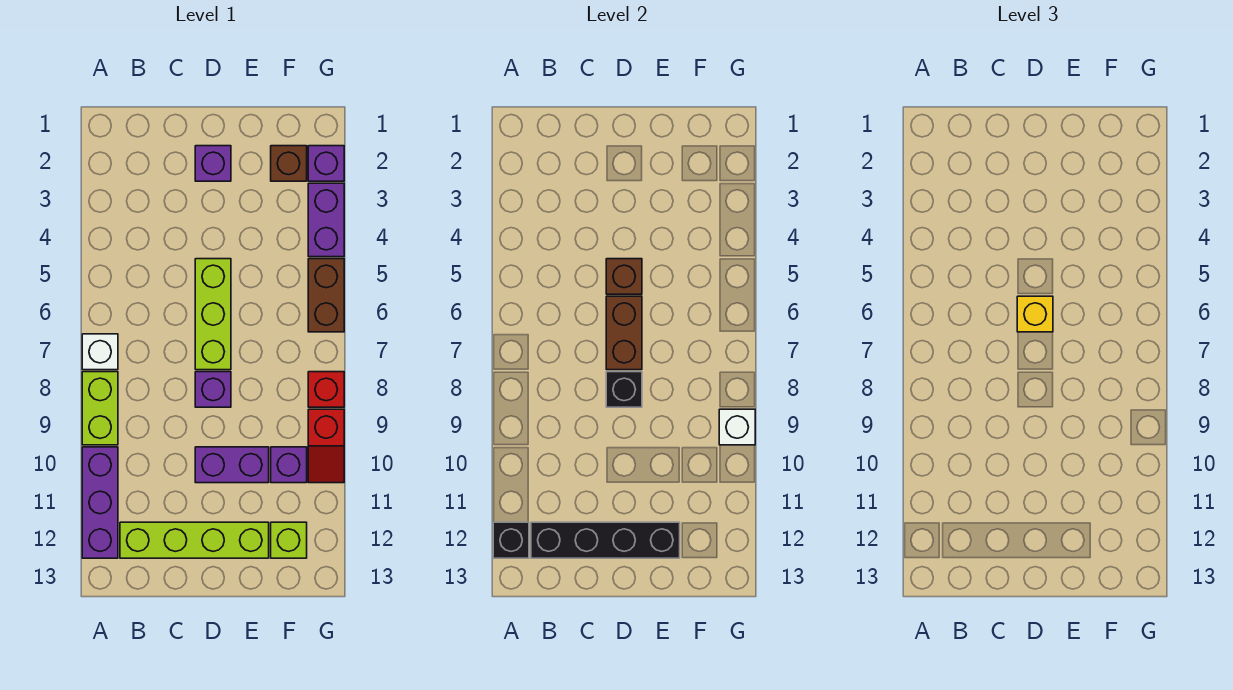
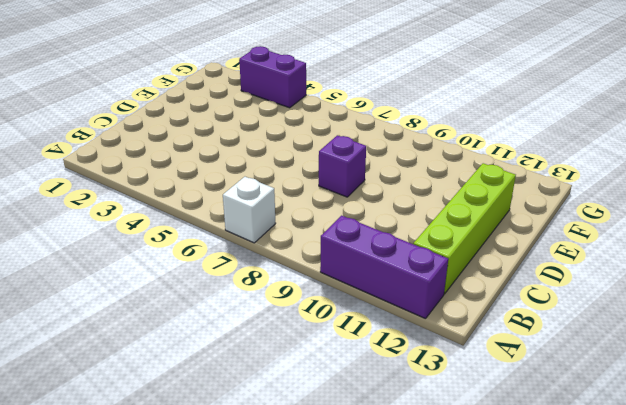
none -> lime brick A8:A9 level 1
none -> purple brick D2 level 1
none -> lime brick D5:D7 level 1

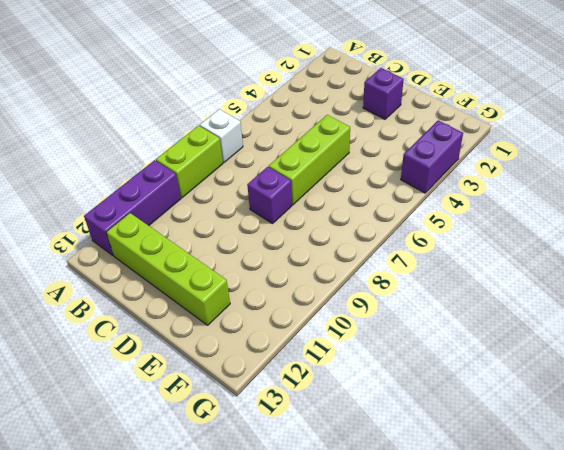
none -> purple brick D10:E10 level 1
none -> brown brick F2 level 1
none -> purple brick F10 level 1

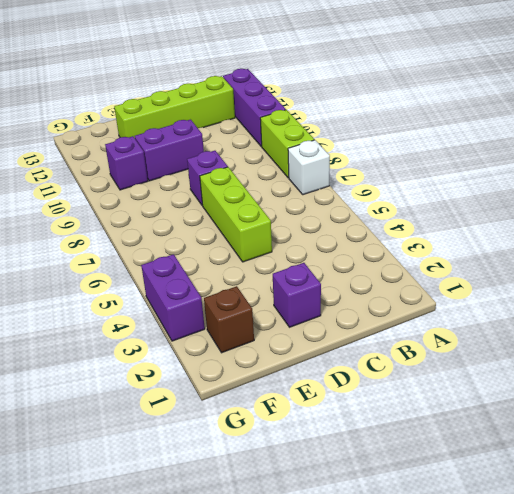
none -> lime brick F12 level 1
none -> purple brick G2 level 1
none -> brown brick G5:G6 level 1

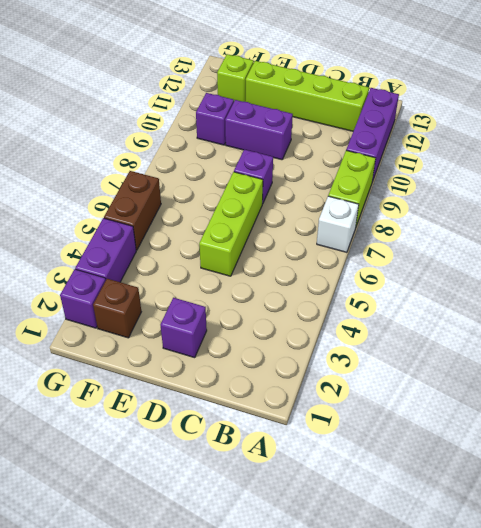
none -> red brick G8 level 1
none -> red slope G9:G10 level 1 top 9
none -> black brick A12 level 2

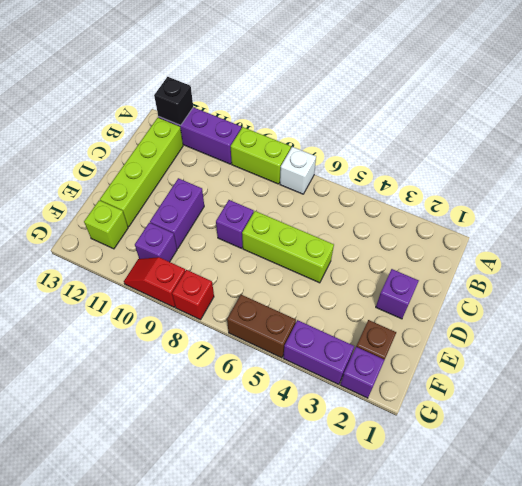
none -> black brick B12:E12 level 2
none -> brown brick D5 level 2
none -> brown brick D6:D7 level 2

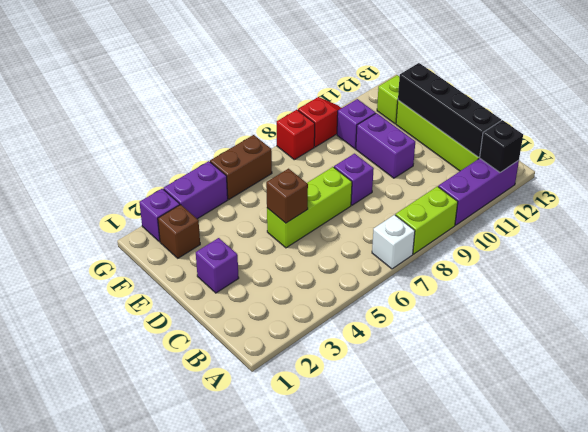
none -> brown brick D6:D7 level 2
none -> black brick D8 level 2
none -> white brick G9 level 2

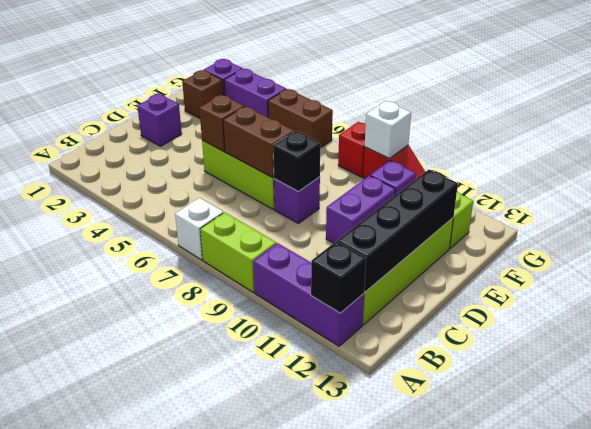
none -> yellow brick D6 level 3

